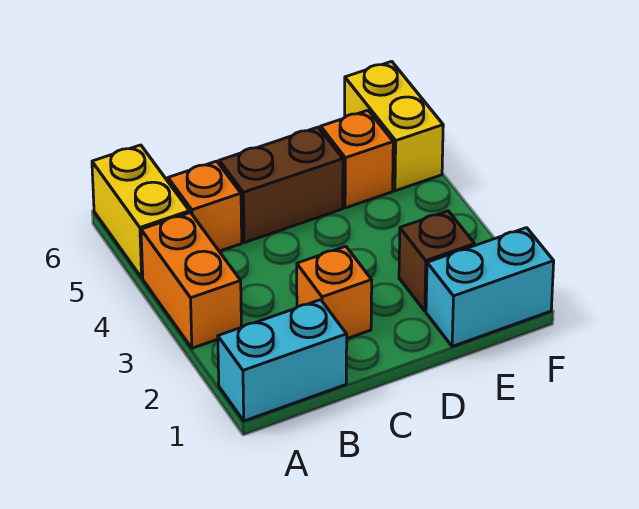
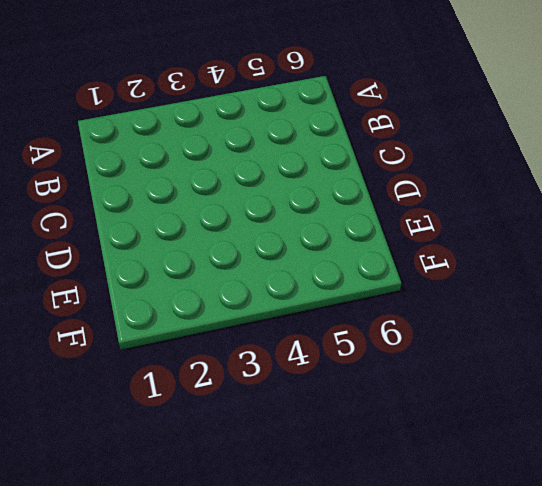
none -> cyan brick A1:B1 level 1
none -> orange brick A3:A4 level 1

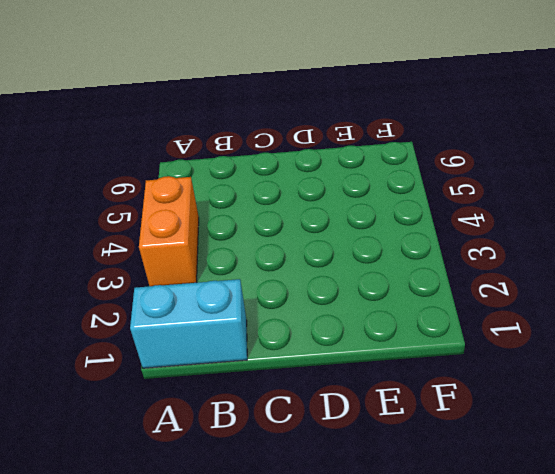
none -> yellow brick A5:A6 level 1
none -> orange brick B5 level 1

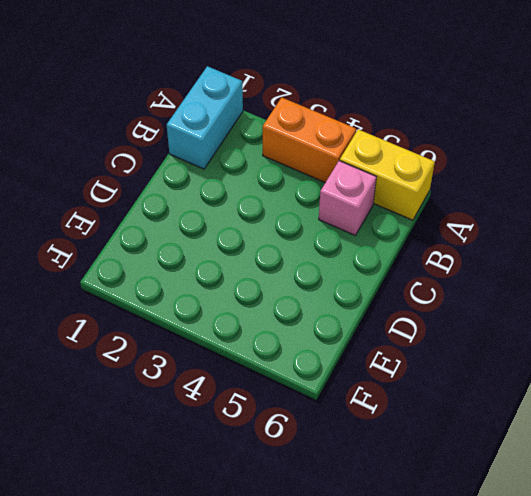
pink brick B5 level 1 -> orange brick B5 level 1
none -> orange brick C2 level 1
none -> brown brick C5:D5 level 1

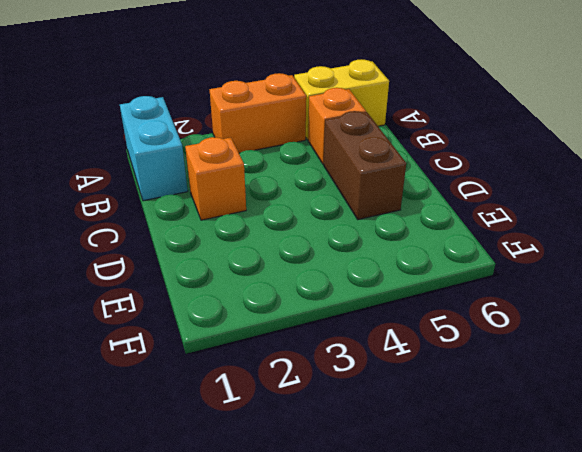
none -> cyan brick E1:F1 level 1
none -> brown brick E2 level 1

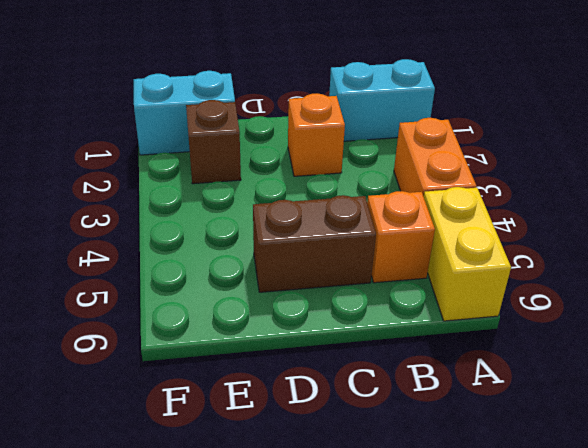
none -> orange brick E5 level 1
none -> yellow brick F5:F6 level 1

